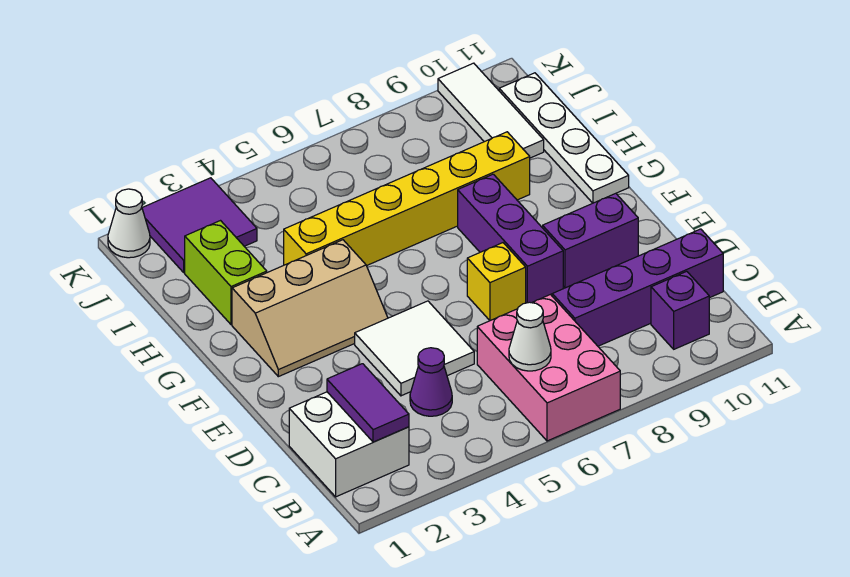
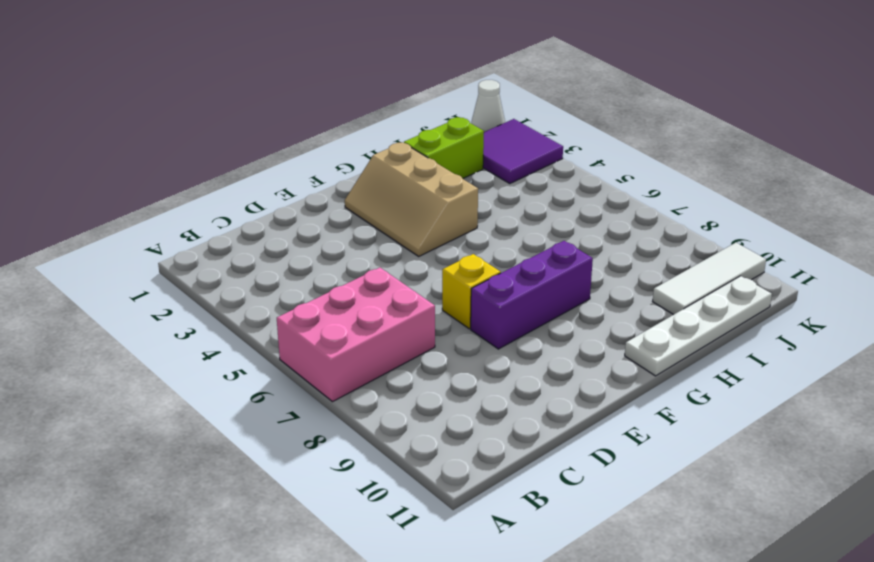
none -> white brick B1:C2 level 1
none -> purple brick B10 level 1
none -> purple cone C4 level 1

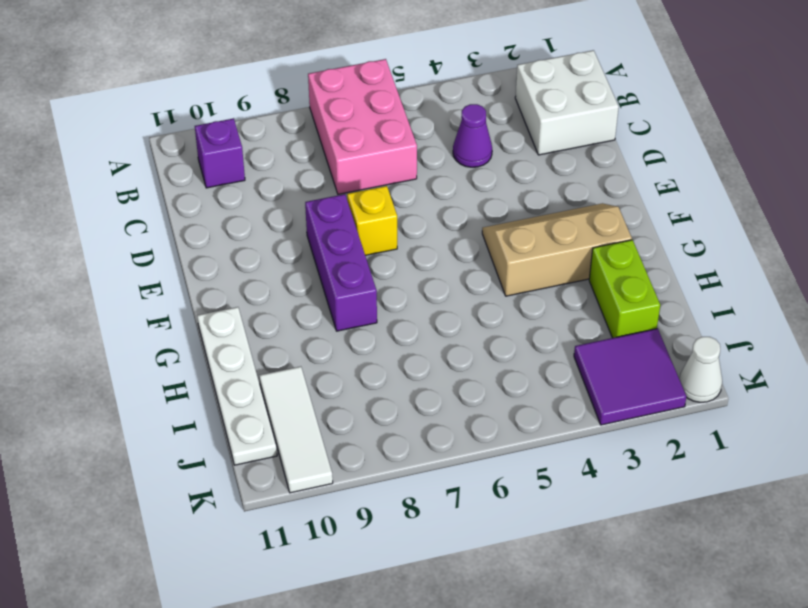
none -> purple brick C8:C11 level 1
none -> white tile D4:E5 level 1
none -> purple brick E9:E10 level 1

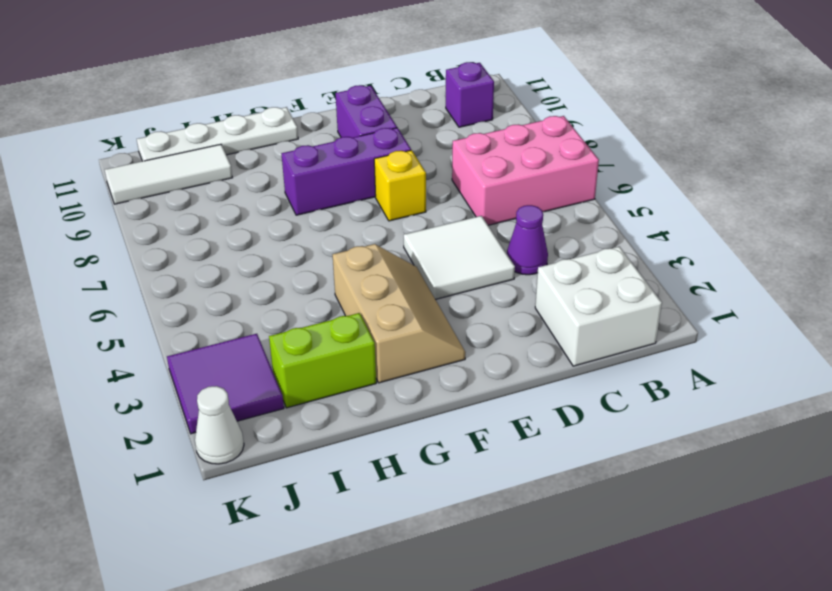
none -> purple brick C8:C11 level 1
none -> yellow brick H4:H9 level 1
none -> purple tile B2:C2 level 2

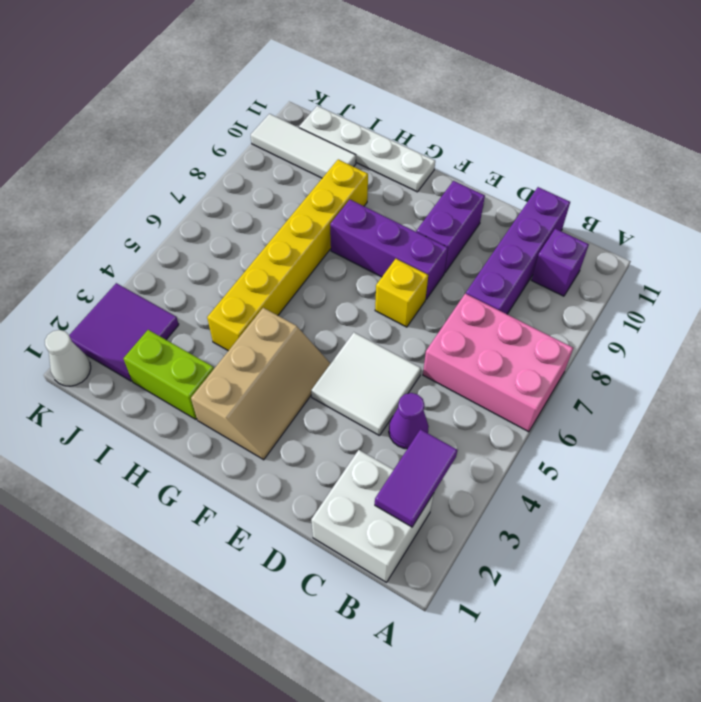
purple tile B2:B3 level 2 -> purple tile B2:C2 level 2
none -> white cone B6 level 2

